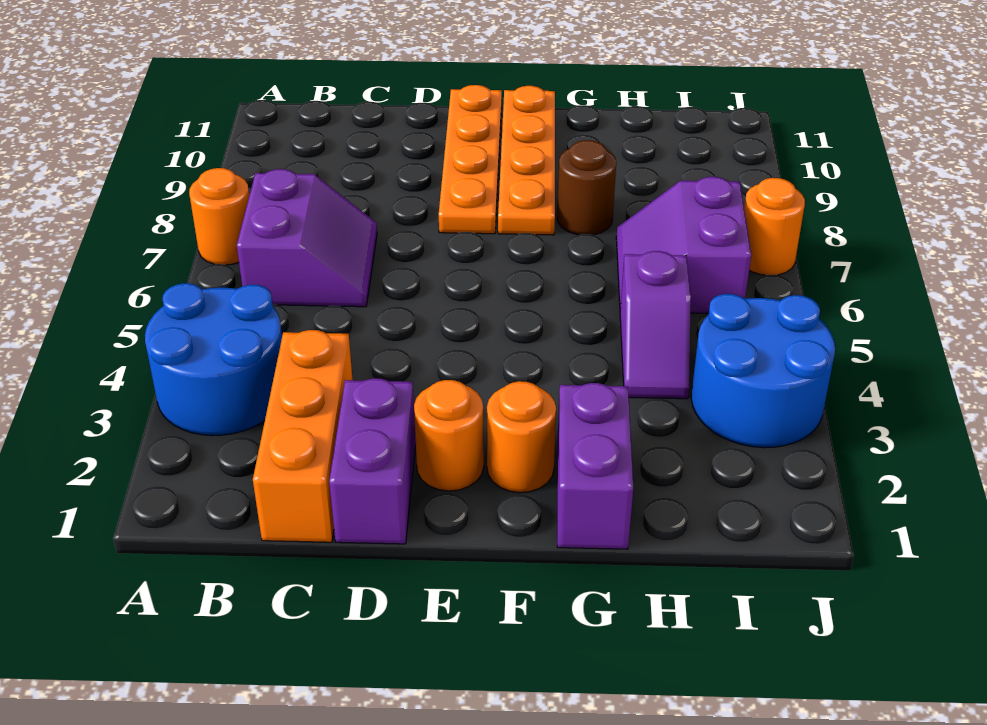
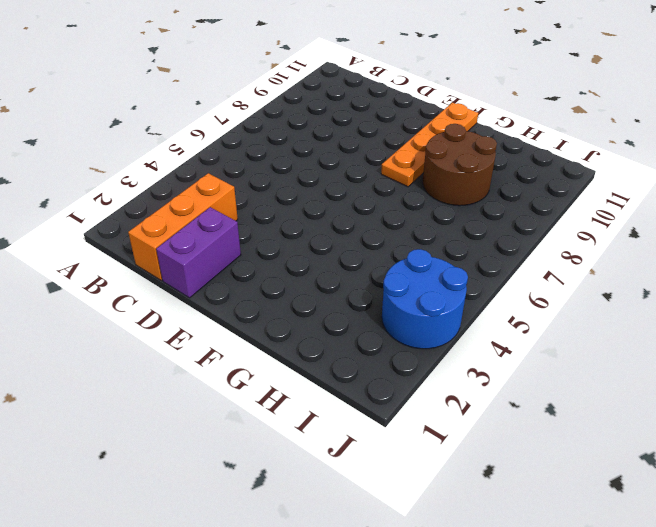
brown round brick G8:H9 level 1 -> brown round brick G8 level 1
none -> blue round brick A3:B4 level 1
none -> orange round brick A7 level 1
none -> purple slope B6:C7 level 1 top B

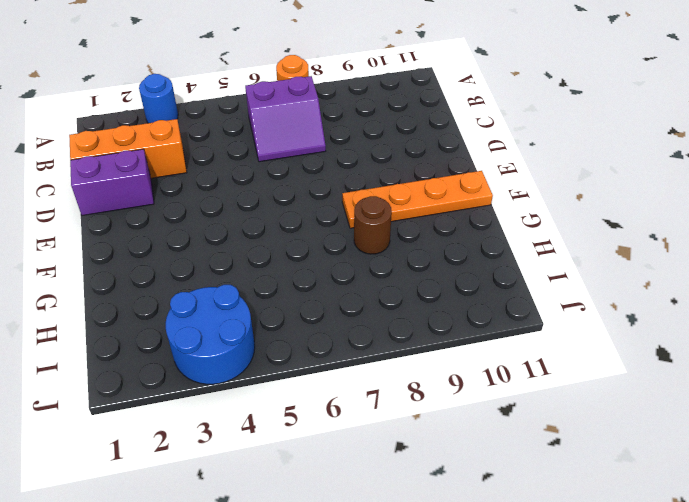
blue round brick A3 level 1 -> blue round brick A3:B4 level 1
none -> orange round brick E2 level 1
none -> orange plate E8:E11 level 1
none -> orange round brick F2 level 1

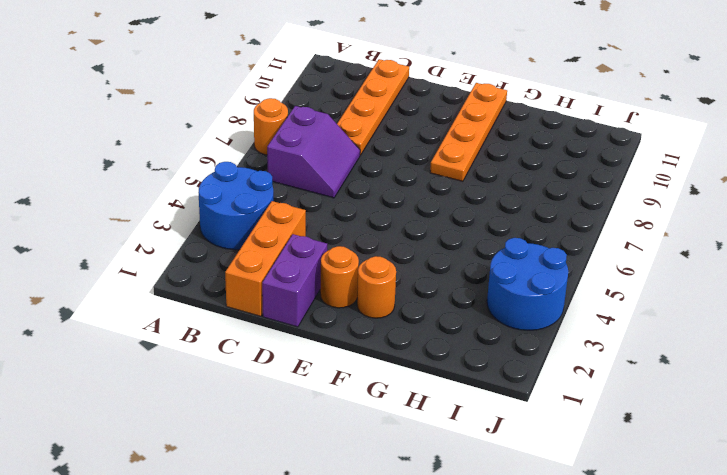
orange plate C8:C11 level 1 -> orange plate E8:E11 level 1
none -> purple brick G1:G2 level 1
none -> brown round brick G8 level 1
none -> purple slope H4:H5 level 1 top 5

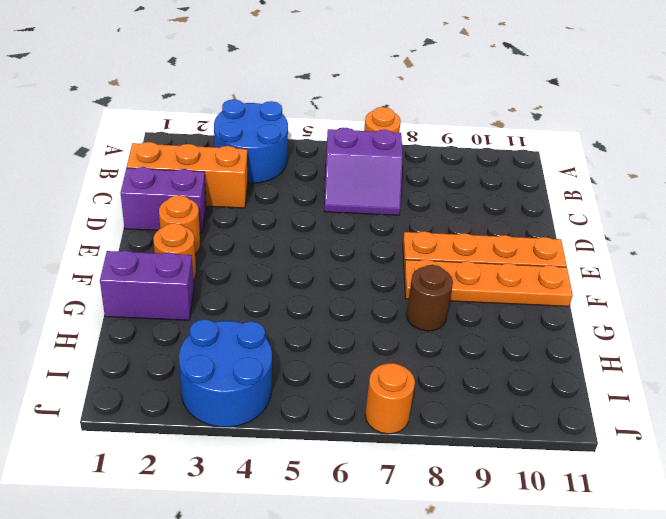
none -> purple slope H4:H5 level 1 top 5
none -> purple slope H6:I7 level 1 top I

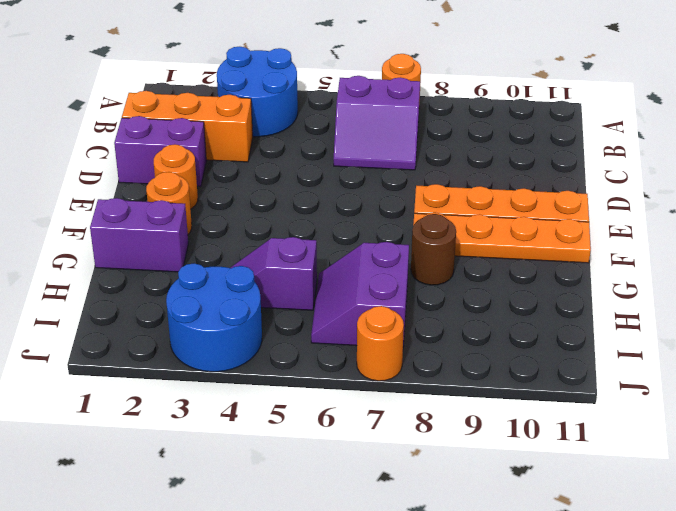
purple slope H6:I7 level 1 top 7 -> purple slope H6:I7 level 1 top I

